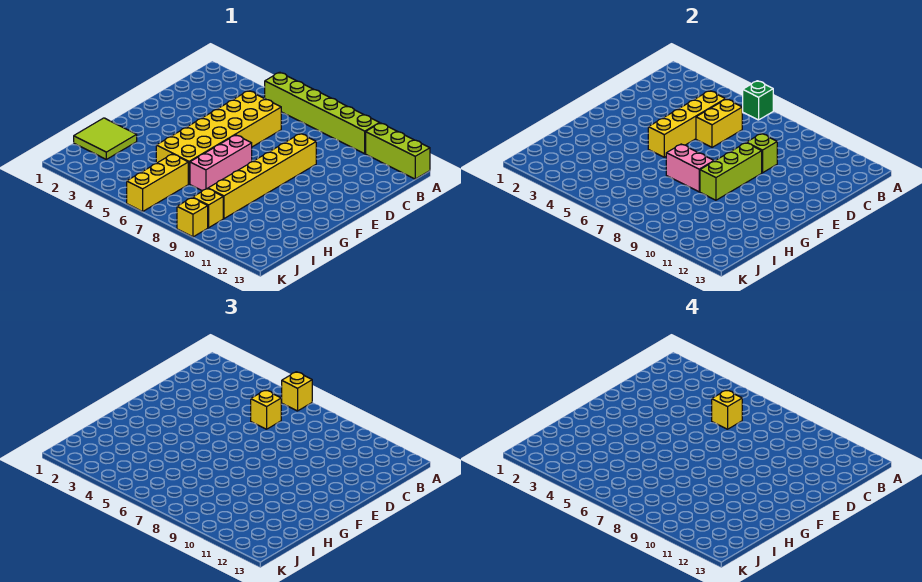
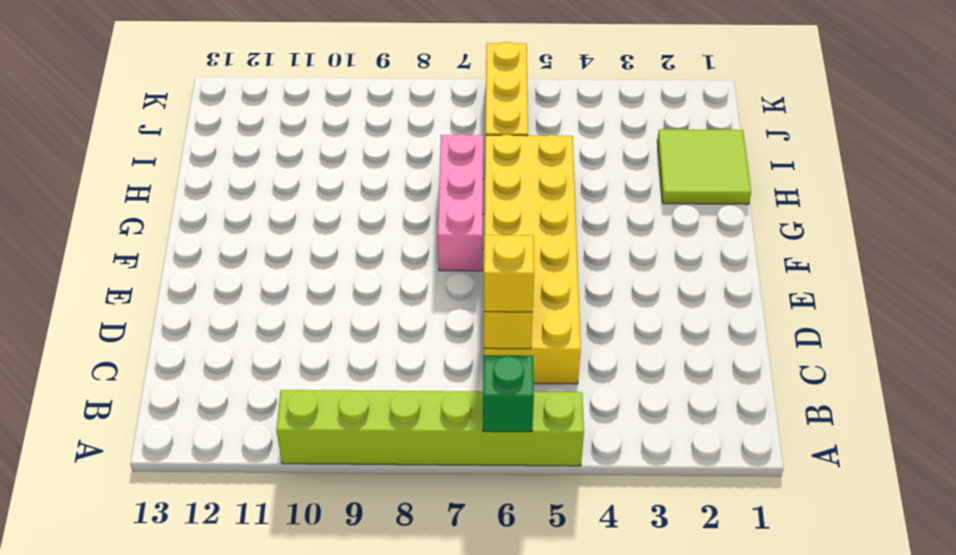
none -> lime brick A11:A13 level 1
none -> yellow brick D9:I9 level 1
none -> yellow brick J9 level 1

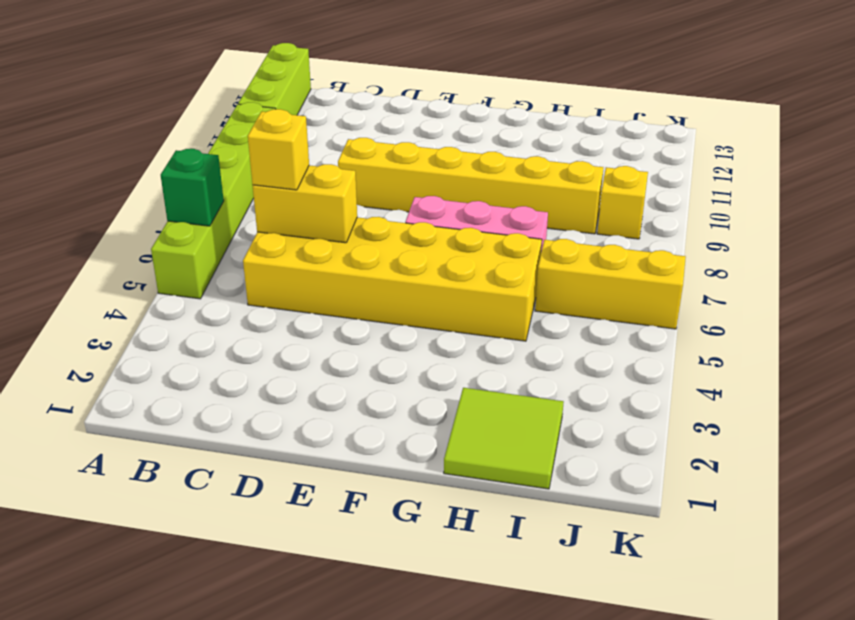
none -> yellow brick K9 level 1
none -> yellow brick C5:F5 level 2
none -> lime brick D9 level 2

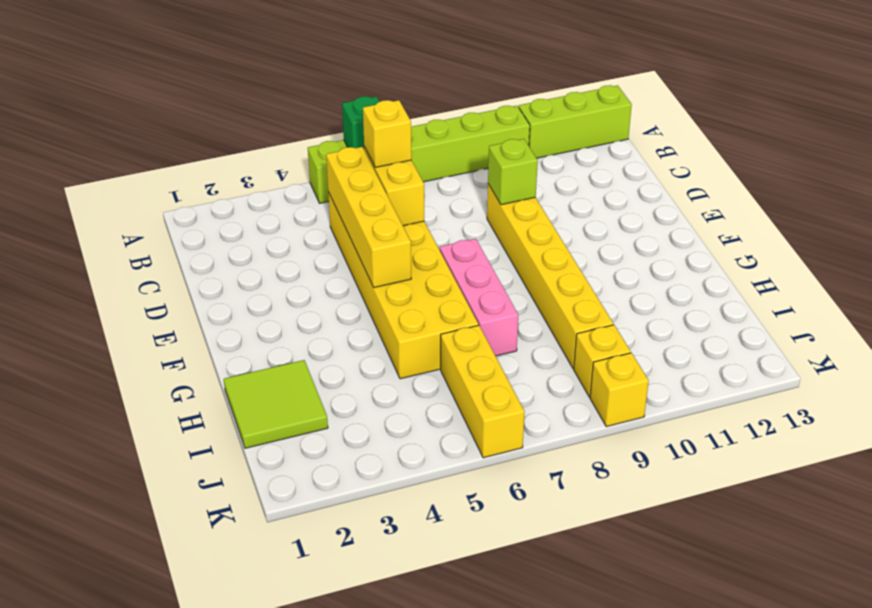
none -> lime brick E9:G9 level 2
none -> pink brick G7:G8 level 2
none -> yellow brick A6 level 3

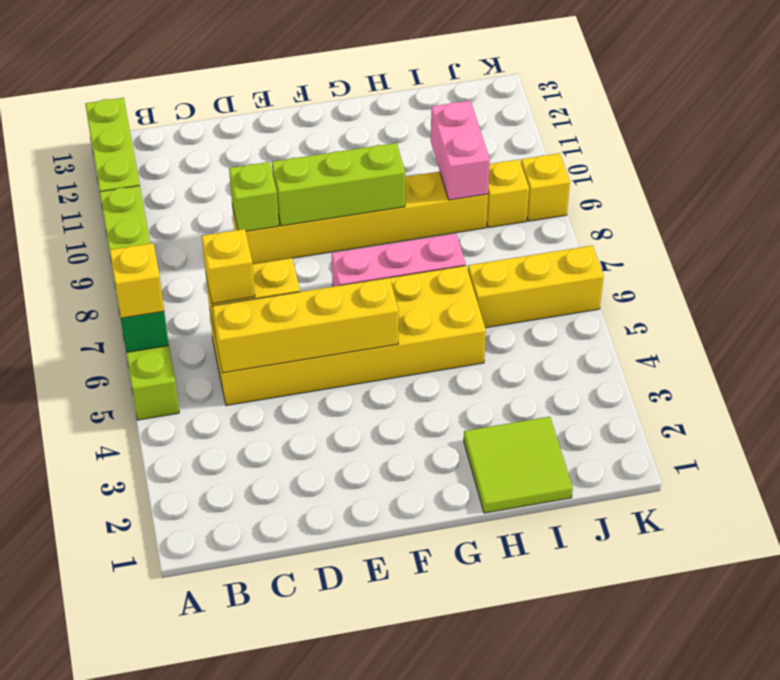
pink brick I9:I10 level 2 -> pink brick G7:G8 level 2
none -> yellow brick C6 level 4

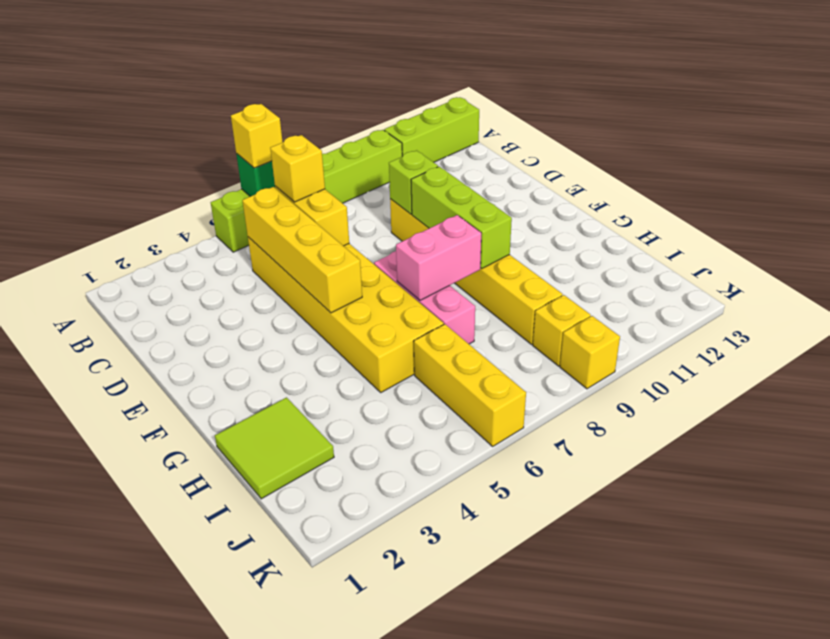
none -> yellow brick C6 level 4

